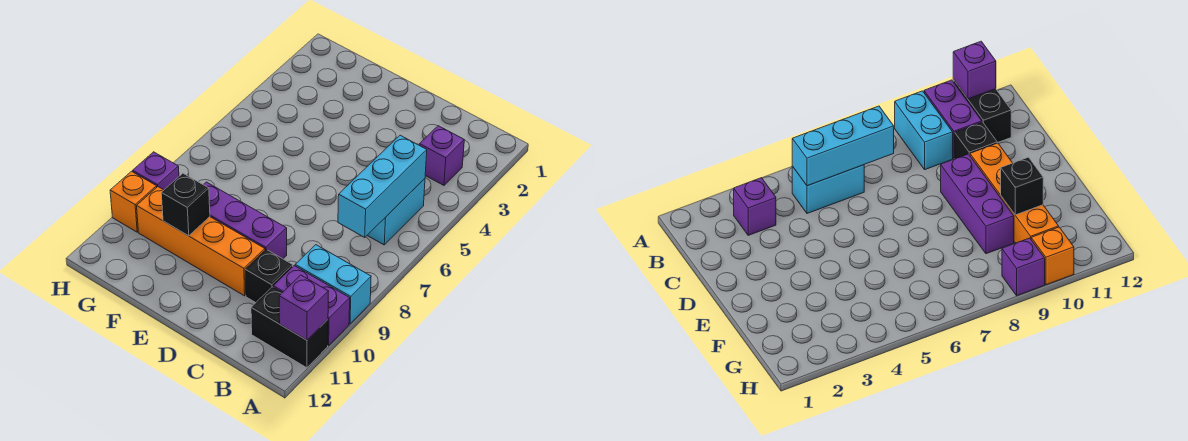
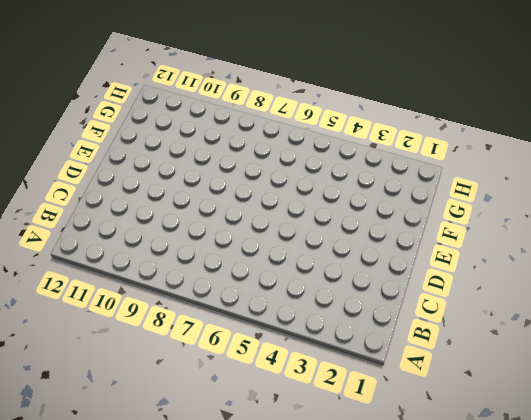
none -> cyan brick A9:B9 level 1
none -> purple brick A10:B10 level 1
none -> black brick A11:B11 level 1

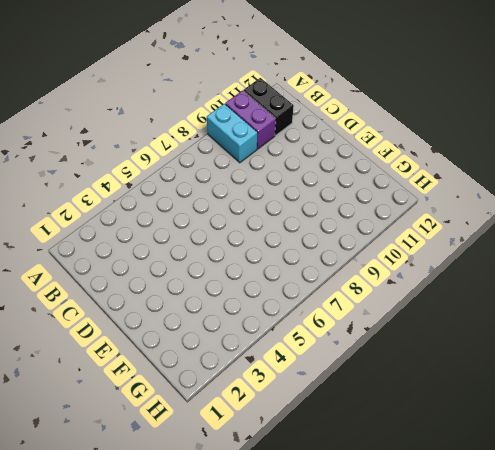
none -> purple brick B3 level 1
none -> cyan brick B5:B6 level 1
none -> black brick C10 level 1

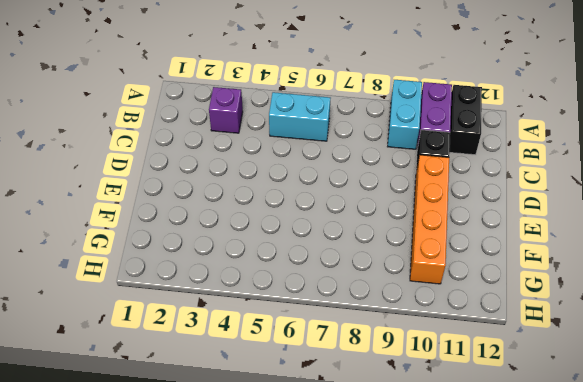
none -> purple brick D9:F9 level 1
none -> purple brick H9 level 1
none -> orange brick H10 level 1

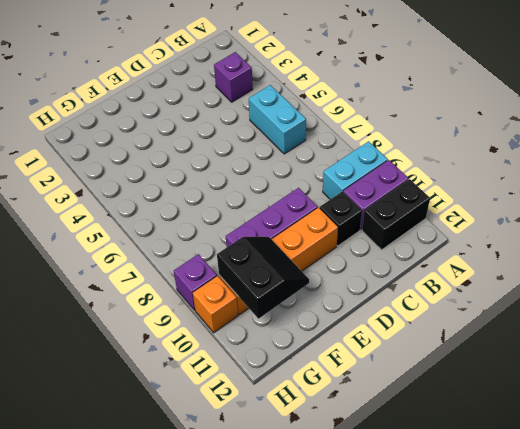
black slope F10:G11 level 2 top G -> black brick F10 level 2
none -> purple brick A11 level 2
none -> cyan brick B5:B7 level 2

